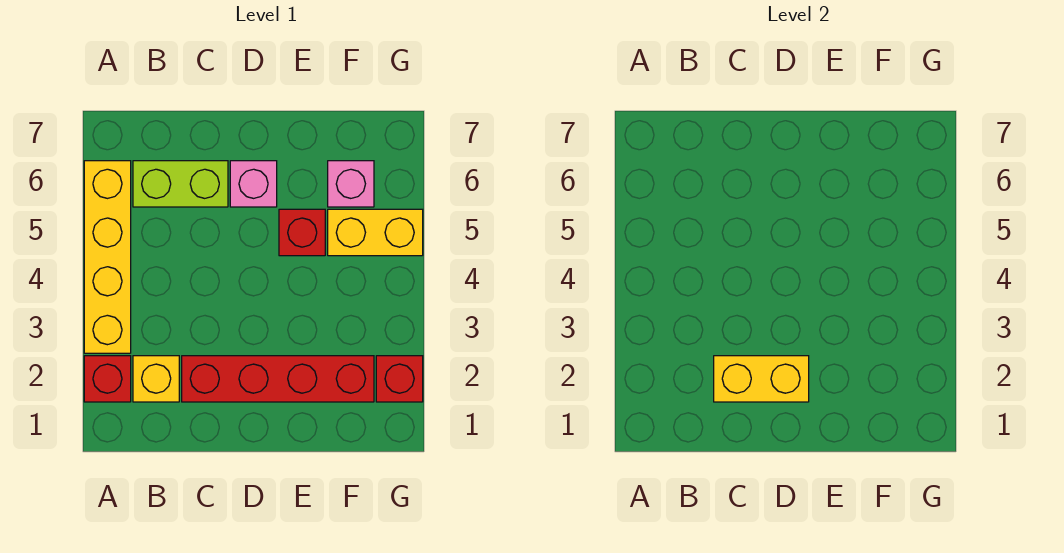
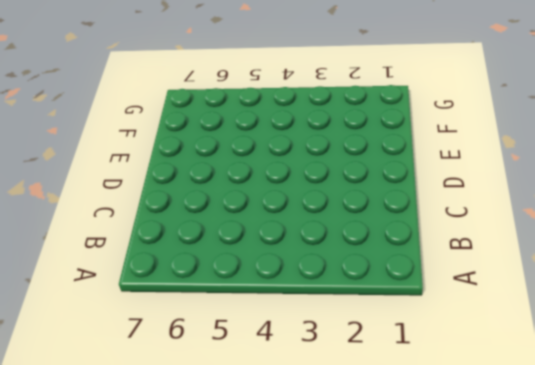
none -> red brick A2 level 1
none -> yellow brick A3:A6 level 1

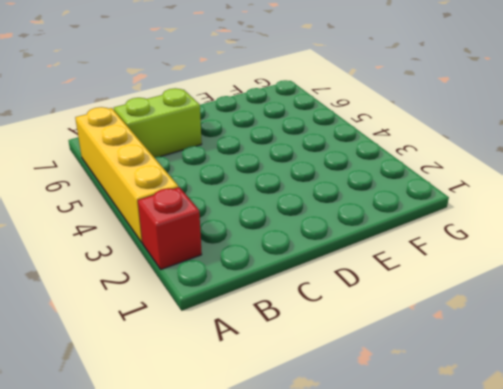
none -> yellow brick B2 level 1
none -> red brick C2:F2 level 1

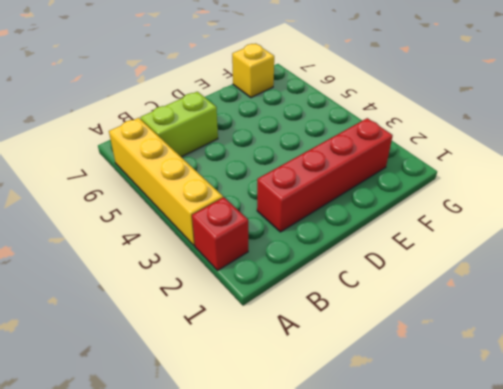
yellow brick F7 level 1 -> yellow brick B2 level 1
none -> pink brick D6 level 1
none -> red brick E5 level 1

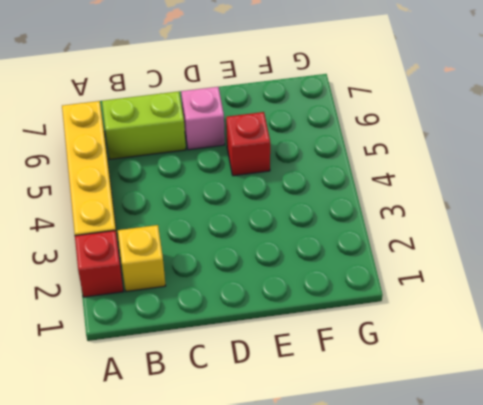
none -> red brick C2:F2 level 1
none -> yellow brick F5:G5 level 1

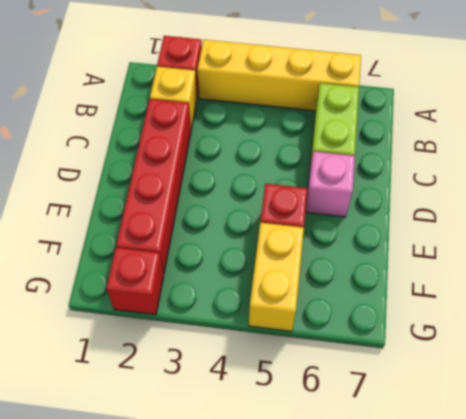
none -> pink brick F6 level 1
none -> yellow brick C2:D2 level 2

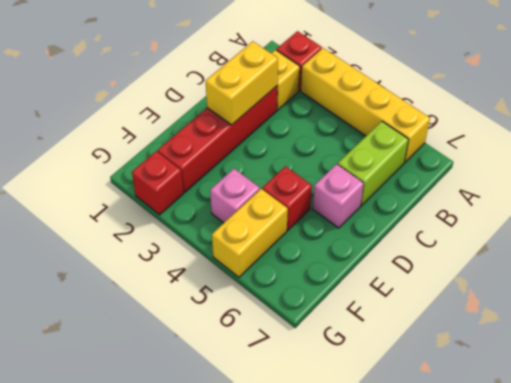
pink brick F4 level 1 -> pink brick F6 level 1

